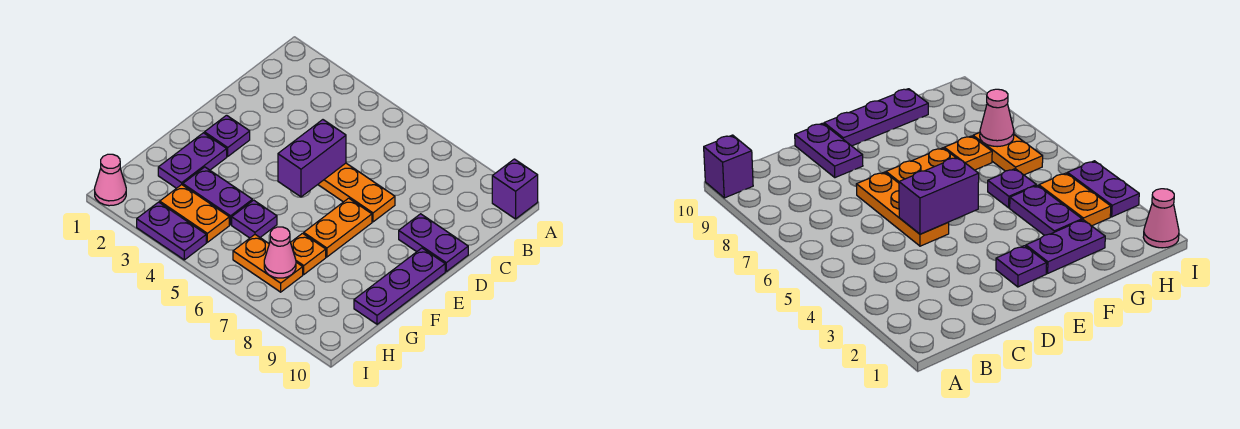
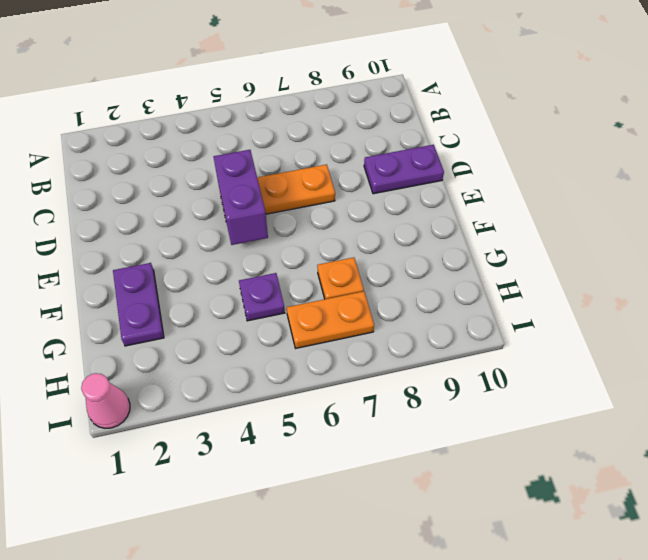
none -> purple brick A10 level 1
none -> purple plate E2 level 1
none -> orange plate E7:F7 level 1

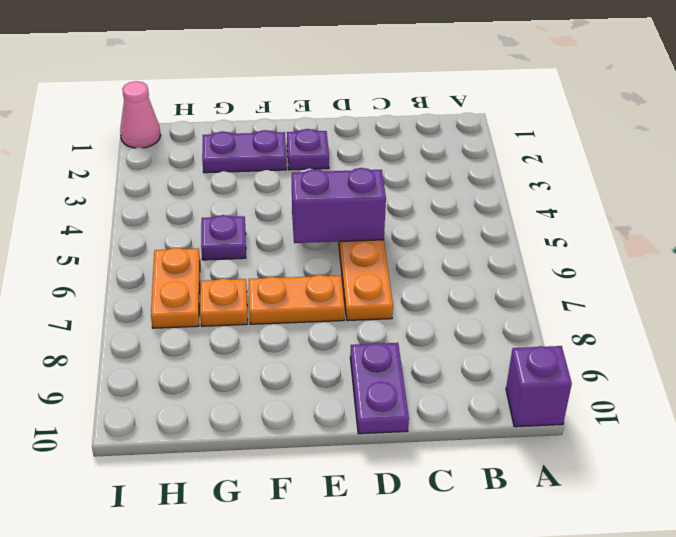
none -> purple plate E10:G10 level 1
none -> purple plate G3:G4 level 1
none -> orange plate H3:H4 level 1

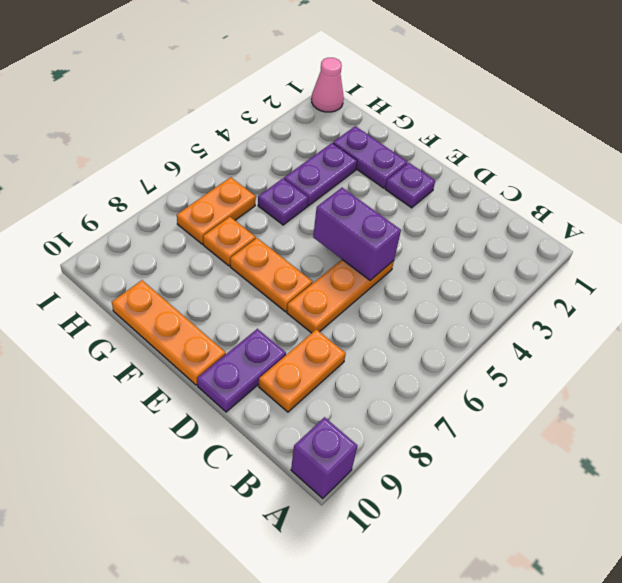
orange plate C8:C9 level 1 -> orange plate H3:H4 level 1
orange plate E10:G10 level 1 -> purple plate E10:G10 level 1
none -> purple plate I3:I4 level 1
none -> pink cone H7 level 2

